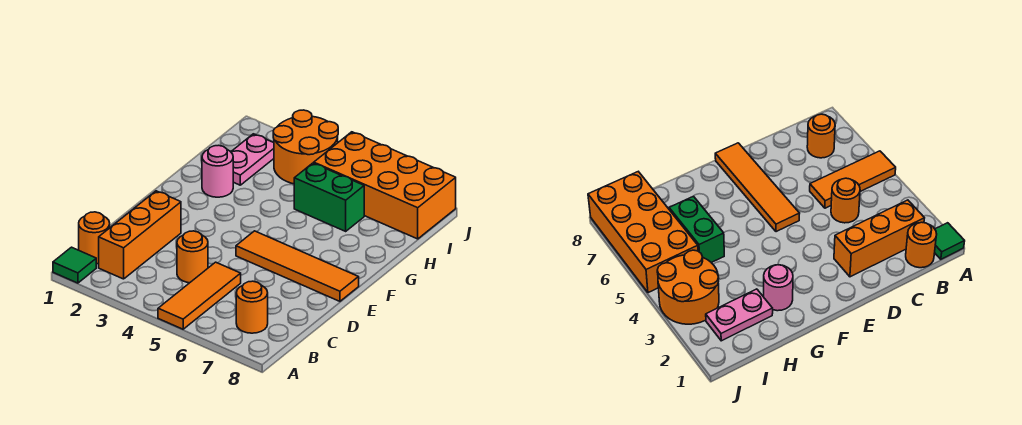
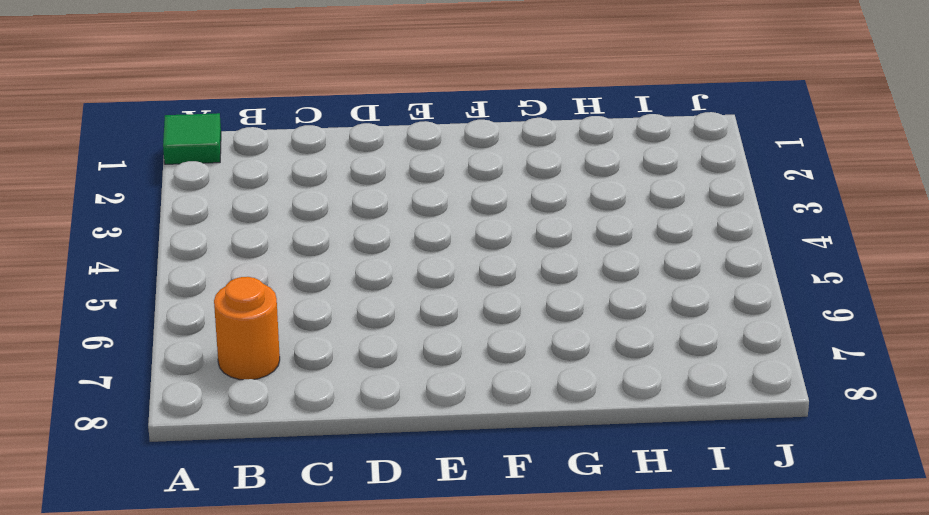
none -> orange tile A5:C5 level 1
none -> orange round brick B1 level 1
none -> orange brick B2:D2 level 1

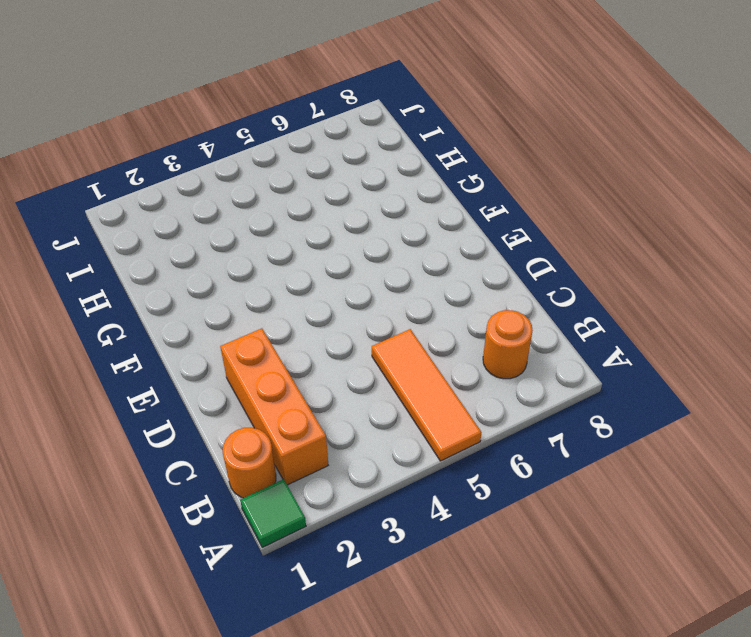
none -> orange round brick C4 level 1
none -> orange tile E5:E8 level 1
none -> pink round brick G2 level 1

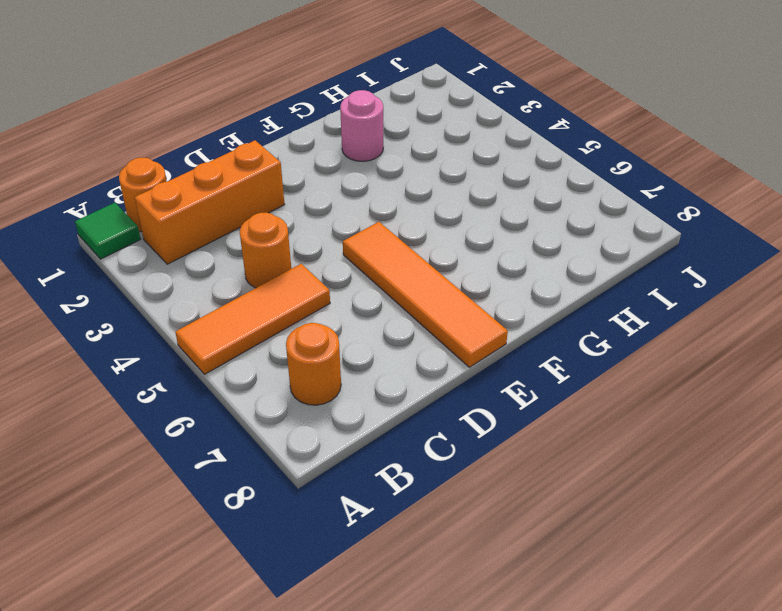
none -> pink plate H2:I2 level 1
none -> green brick H5:H6 level 1
none -> orange round brick I3:J4 level 1

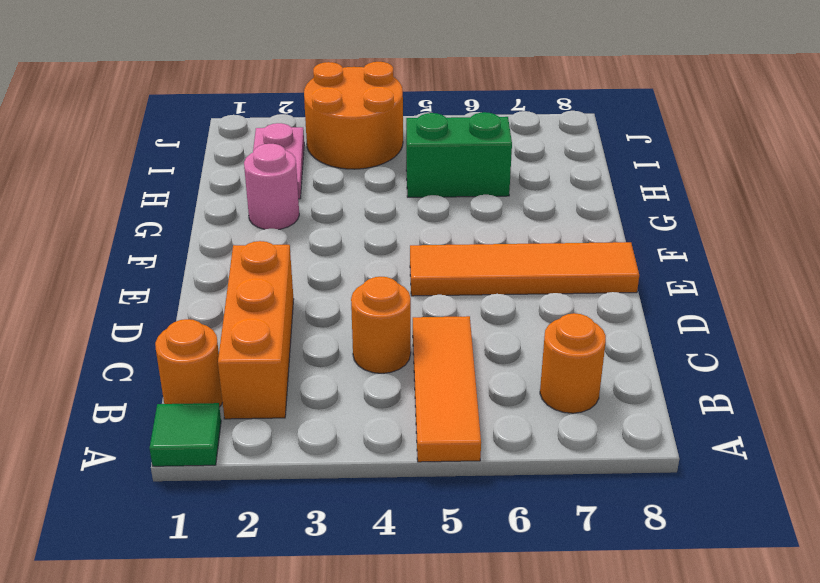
none -> orange brick I5:J8 level 1

